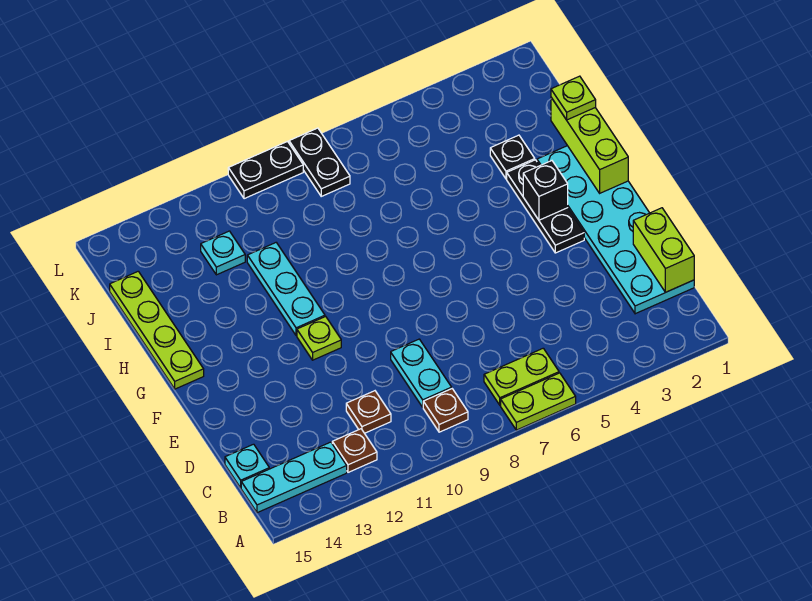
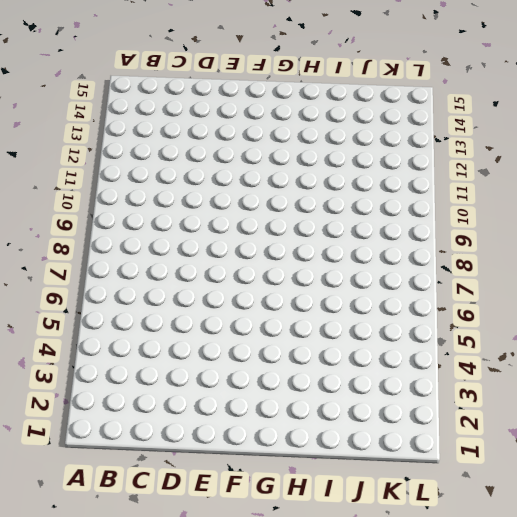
none -> lime plate A6:A7 level 1
none -> lime plate B6:B7 level 1
none -> brown plate B9 level 1

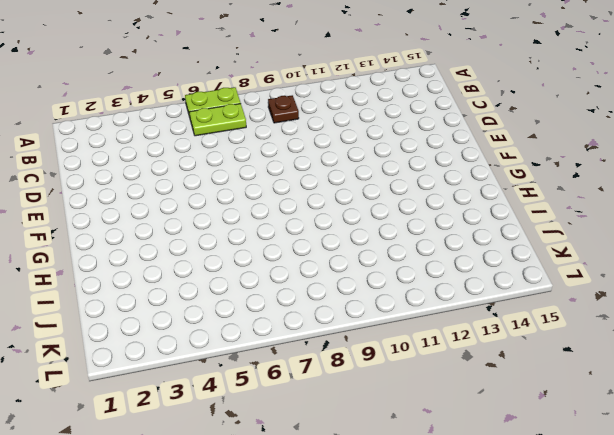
none -> brown plate B12 level 1
none -> cyan plate B13:B15 level 1
none -> cyan plate C1:H2 level 1

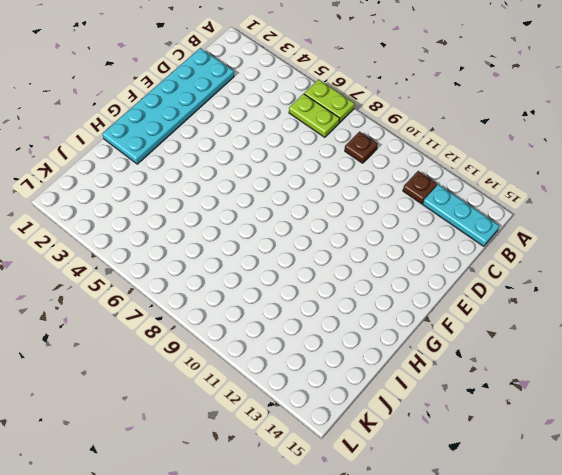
none -> cyan plate C9:D9 level 1
none -> brown plate C11 level 1
none -> cyan plate C15 level 1

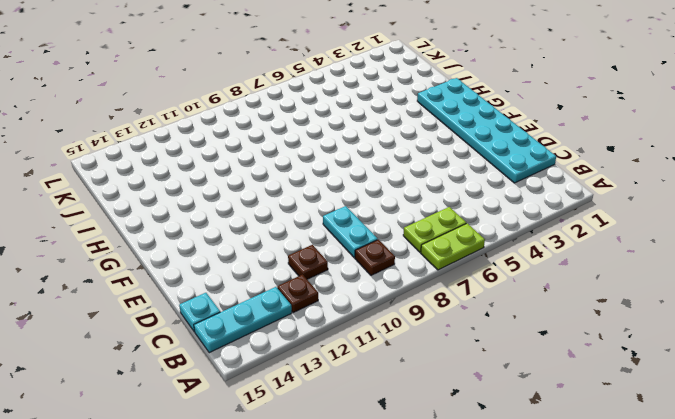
none -> black plate F3:H3 level 1
none -> lime plate F11 level 1
none -> cyan plate G11:I11 level 1

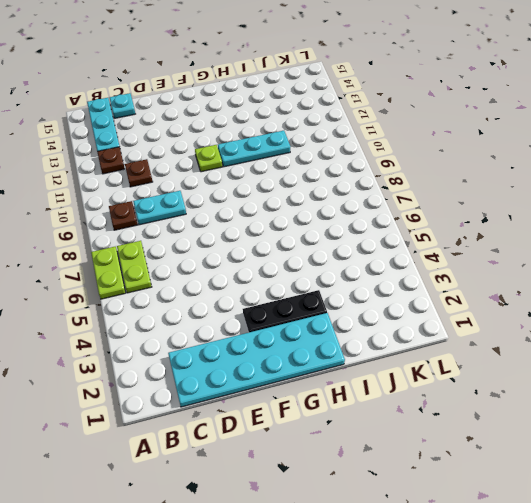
none -> lime plate G15:J15 level 1
none -> black plate I3 level 1
none -> cyan plate J12 level 1

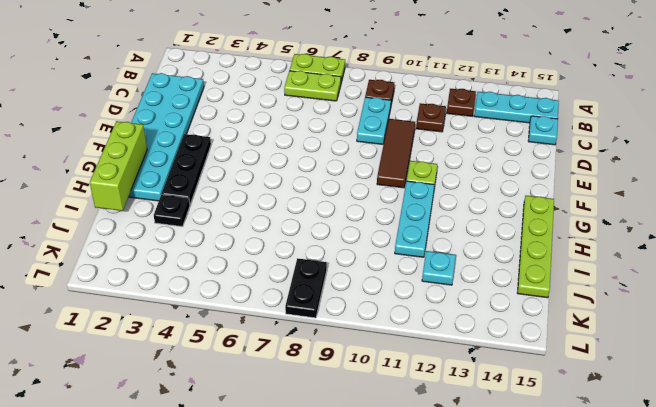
brown tile D10:F10 level 1 -> none
none -> black plate L9:L10 level 1
none -> lime brick C1:D1 level 2
none -> black brick G3 level 2

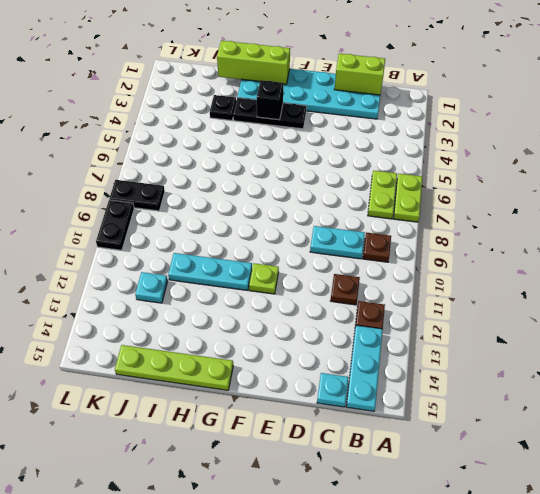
none -> lime plate I1 level 3

